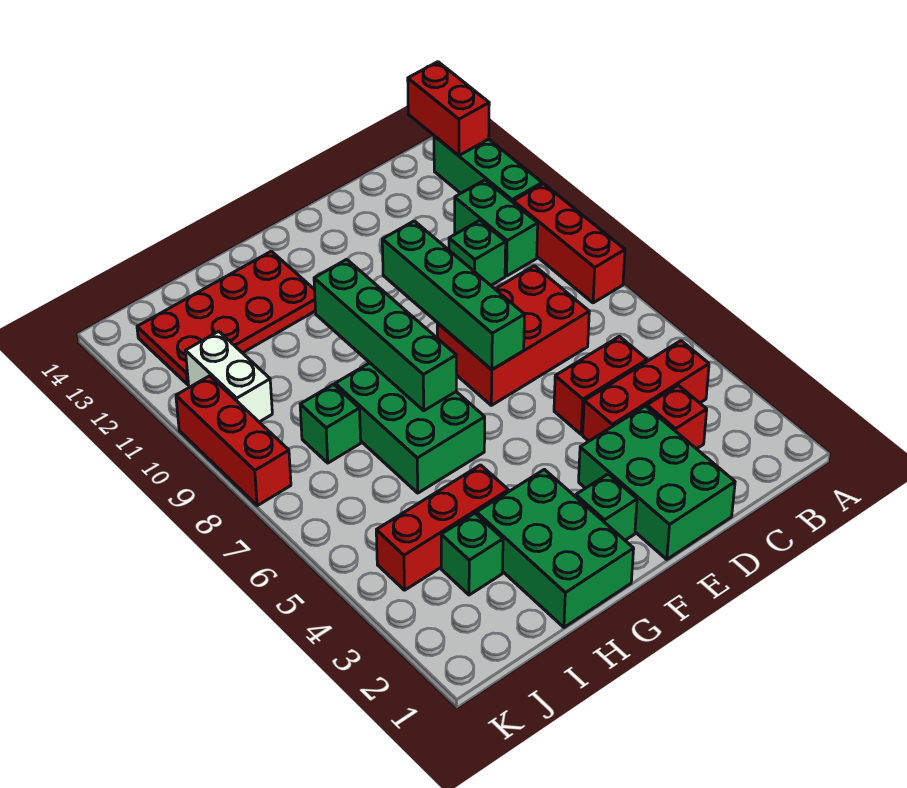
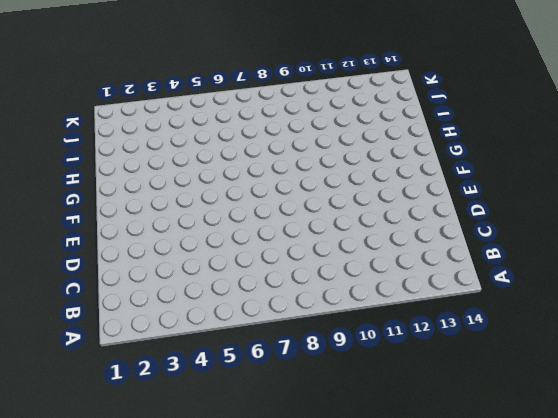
none -> red brick A8:A10 level 1
none -> green brick A11:A13 level 1
none -> red brick B4:D4 level 1

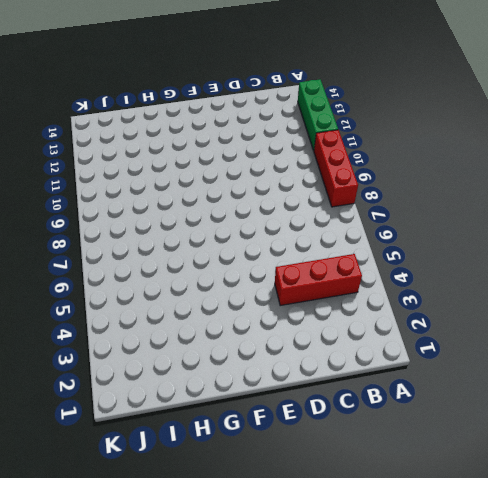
none -> green brick B10:B11 level 1
none -> red brick C3 level 1
none -> red brick C5:D5 level 1

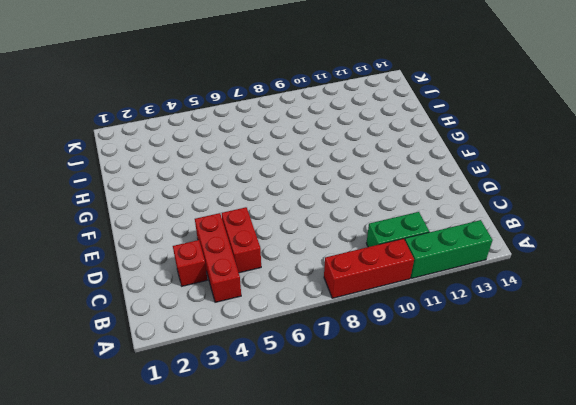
none -> red brick C7:E8 level 1
none -> green brick C10 level 1
none -> green brick D1:E3 level 1

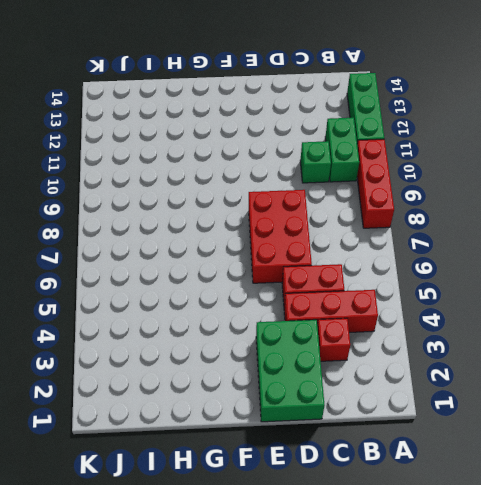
red brick D6:E8 level 1 -> red brick C7:E8 level 1
none -> green brick F2 level 1
none -> green brick G1:H3 level 1
none -> green brick G6:H8 level 1

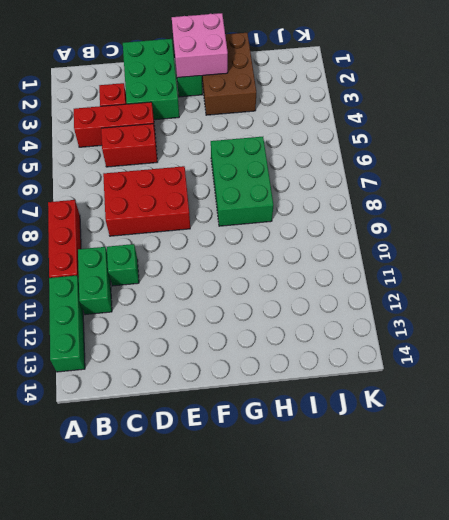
pink brick F1:G2 level 2 -> none
brown brick G1:H3 level 1 -> green brick G1:H3 level 1
none -> red plate G12:J13 level 1
none -> red brick H4:J4 level 1
none -> green brick I3 level 1

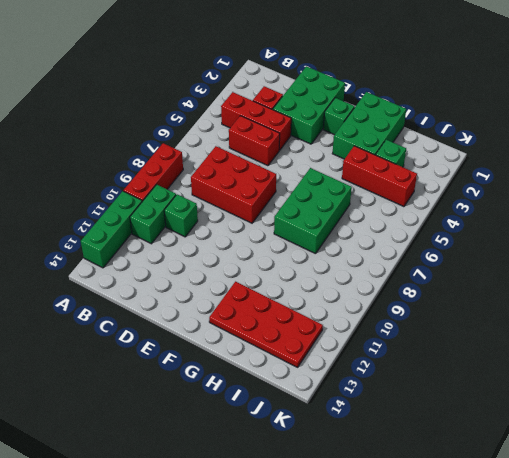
none -> green brick I8 level 1
none -> white brick J10:J11 level 1
none -> red brick K8:K10 level 1

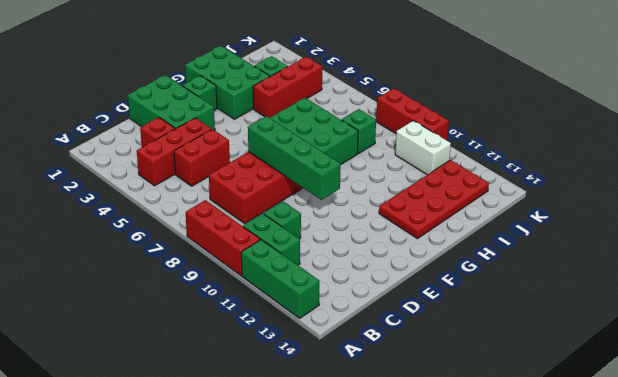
none -> red brick A13:A14 level 2
none -> green brick G7:G10 level 2

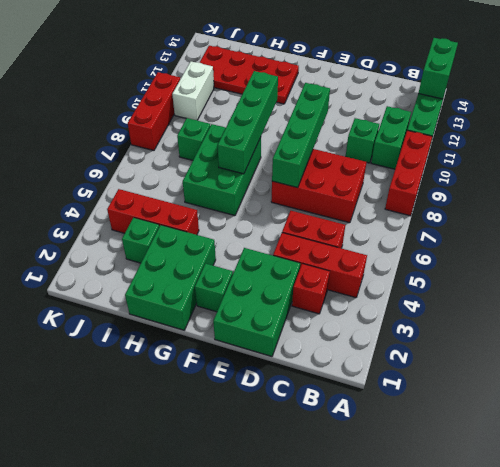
green brick A13:A14 level 2 -> red brick A13:A14 level 2

